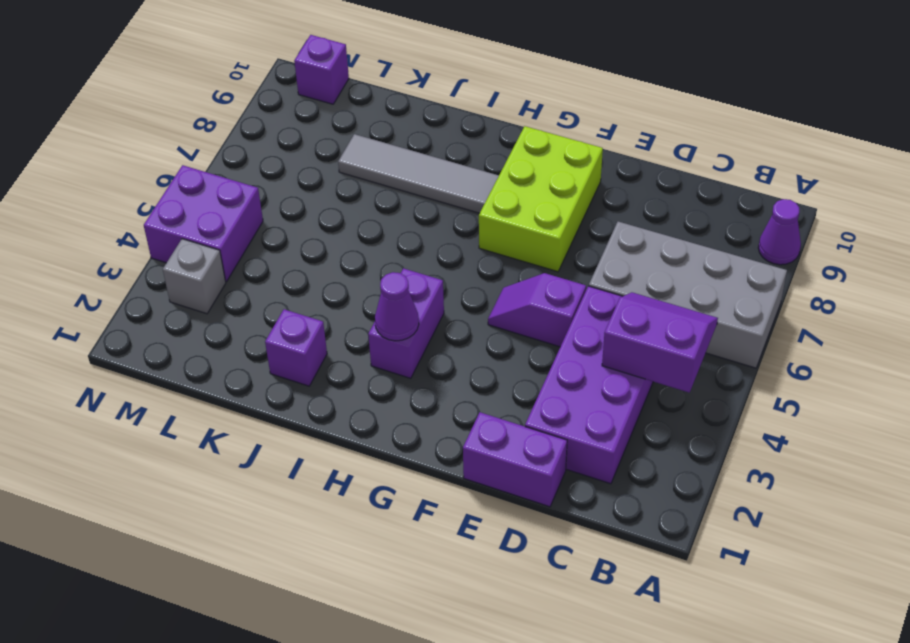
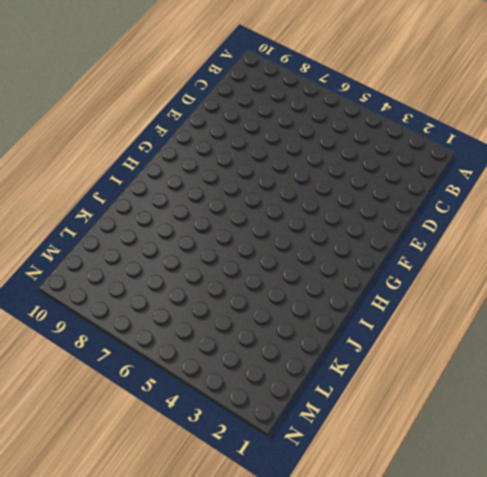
none -> grey brick A6:D7 level 1
none -> purple cone A9 level 1
none -> purple brick C2:D5 level 1

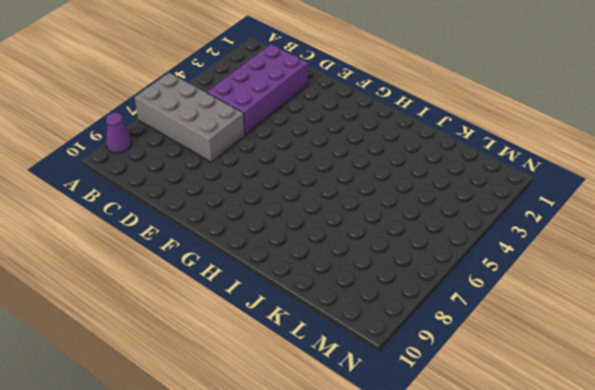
none -> purple brick D1:E1 level 1
none -> purple slope E5:F5 level 1 top E
none -> lime brick F7:G9 level 1

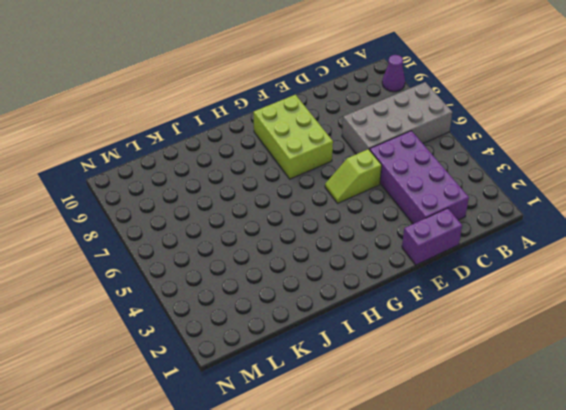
lime slope E5:F5 level 1 top E -> purple slope E5:F5 level 1 top E
none -> purple brick H3:H4 level 1
none -> grey tile H8:K8 level 1
none -> purple brick J2 level 1

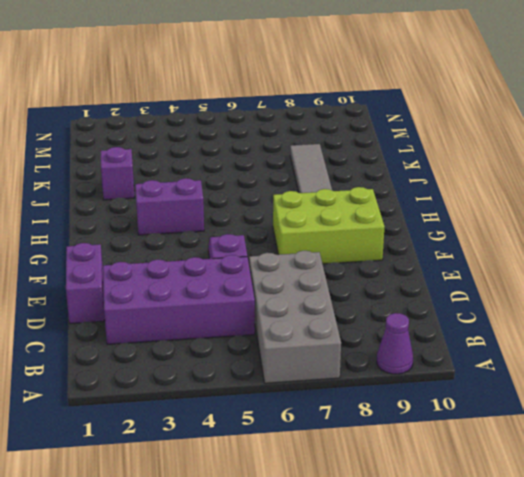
none -> grey brick M3 level 1
none -> purple brick M4:N5 level 1
none -> purple brick M10 level 1

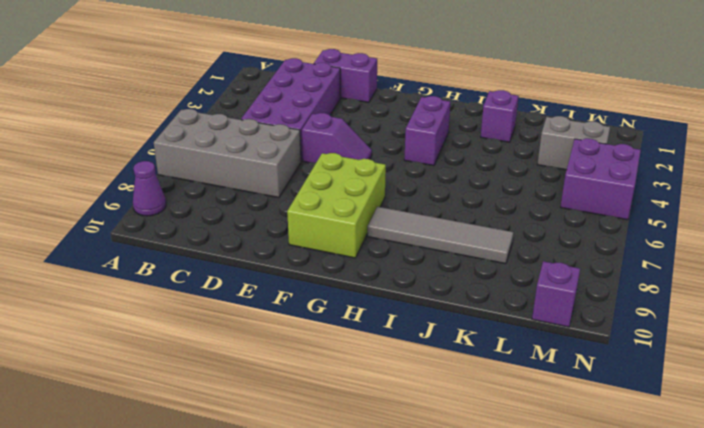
grey brick L3:M3 level 1 -> grey brick M3 level 1
none -> purple slope B4:C5 level 2 top 4
none -> purple cone H3 level 2

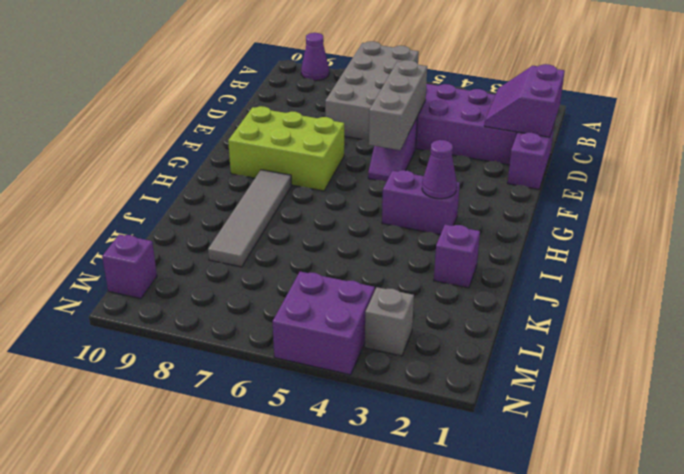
purple slope C1:D2 level 2 top 1 -> purple slope B4:C5 level 2 top 4
grey brick D5:F5 level 2 -> none

